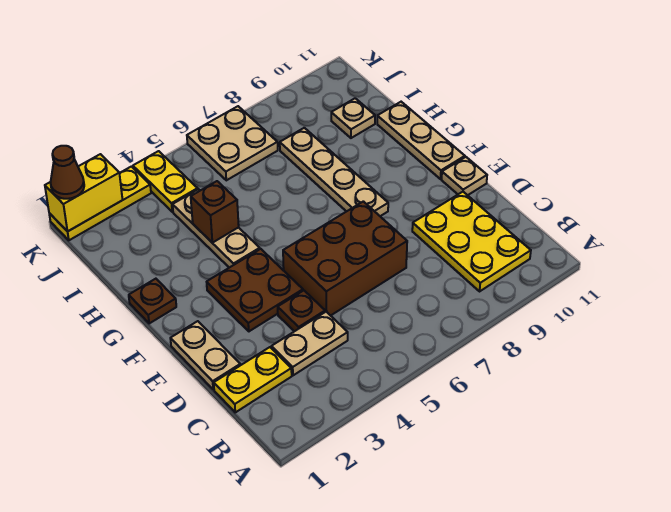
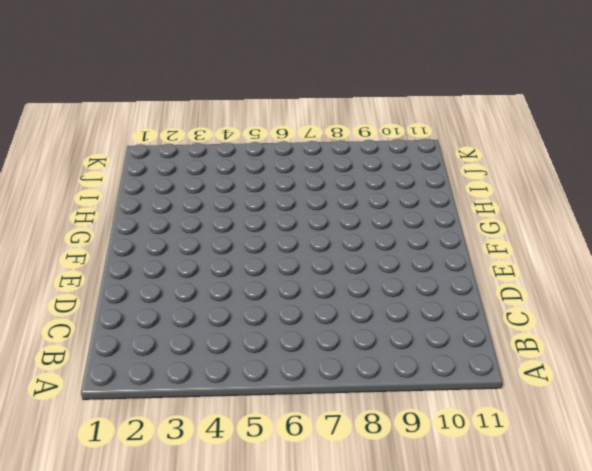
none -> yellow plate B9:D10 level 1
none -> yellow plate C1:C2 level 1
none -> tan plate C3:C4 level 1

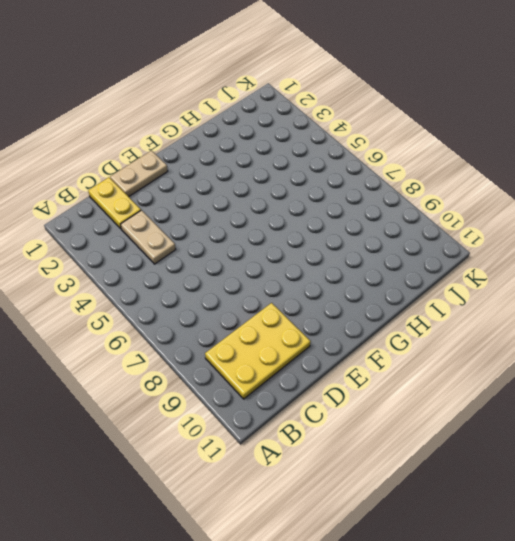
none -> brown plate D4 level 1
none -> brown brick D5:E7 level 1
none -> brown plate E3:F4 level 1

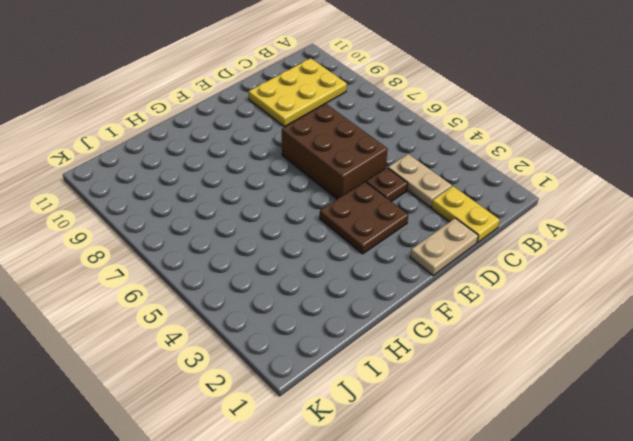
none -> tan plate E11 level 1
none -> tan plate F8:I8 level 1
none -> tan plate F11:H11 level 1

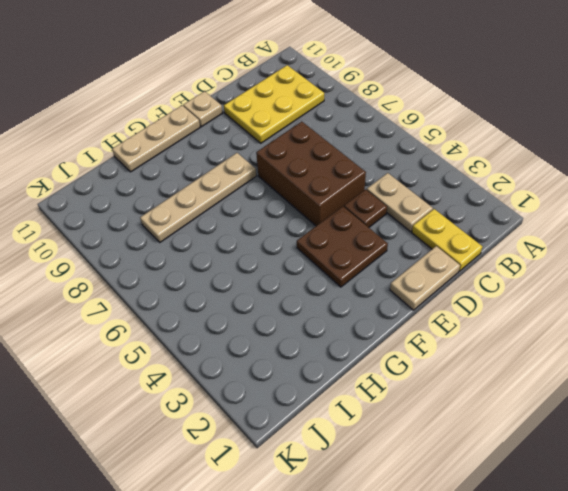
none -> brown plate G1 level 1
none -> tan plate G4:I4 level 1
none -> tan plate I10 level 1

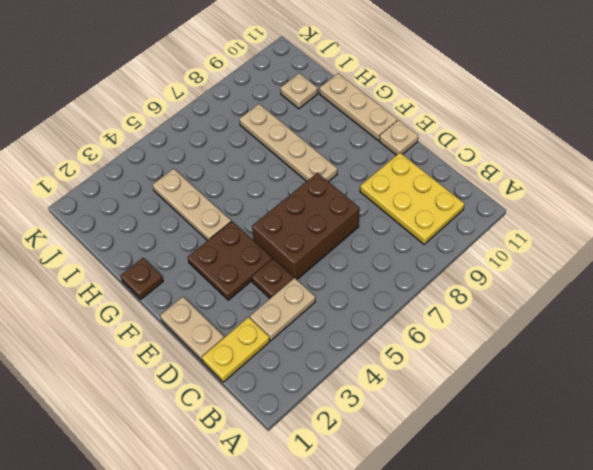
none -> yellow plate J4:K4 level 1
none -> tan plate J6:K7 level 1
none -> yellow plate K1:K3 level 1

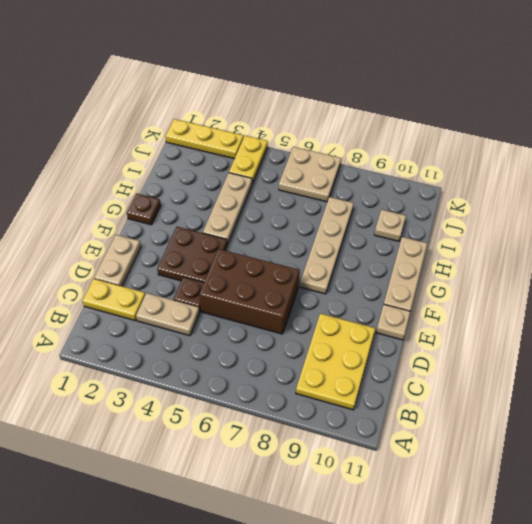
none -> brown brick H4 level 2
none -> yellow brick K1:K2 level 2
none -> brown cone K1 level 3

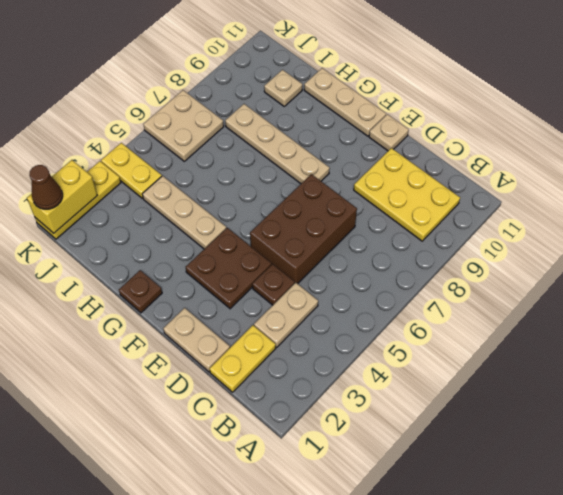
none -> brown brick H4 level 2

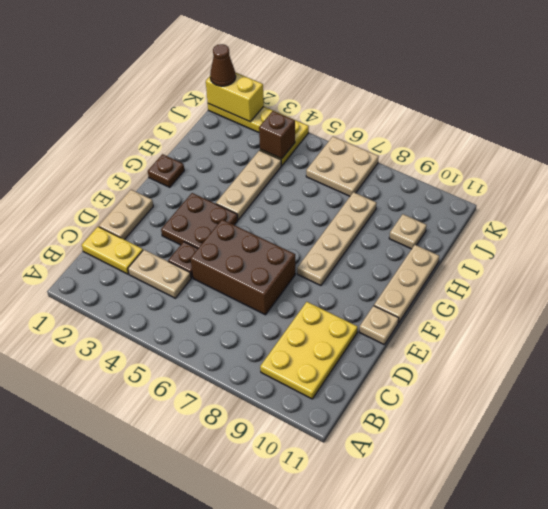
brown brick J4 level 2 -> brown brick H4 level 2

